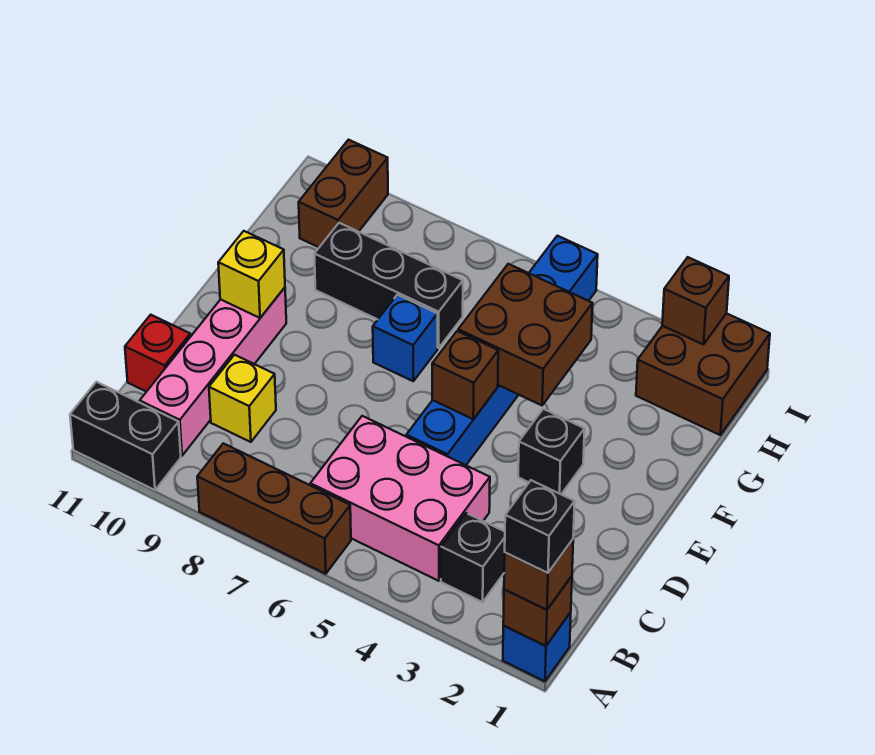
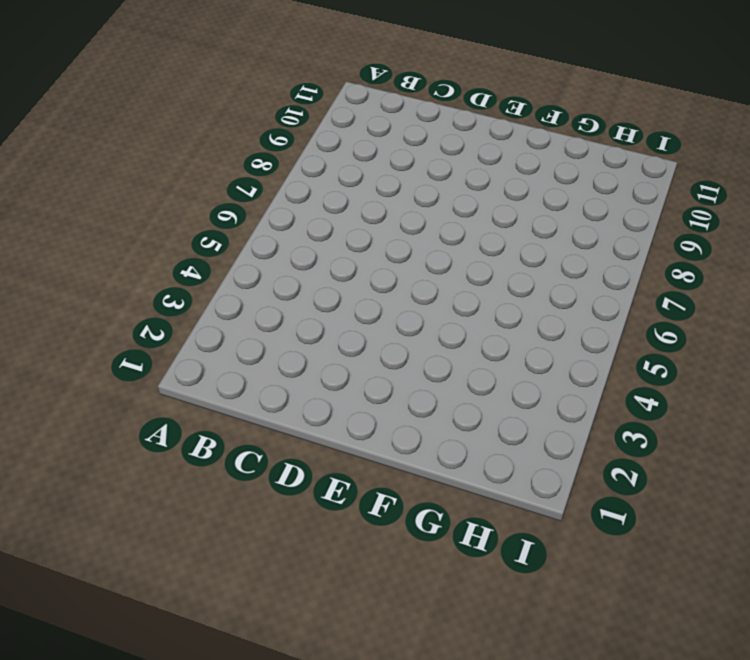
none -> blue brick A1 level 1
none -> brown brick A6:A8 level 1
none -> black brick A10:A11 level 1

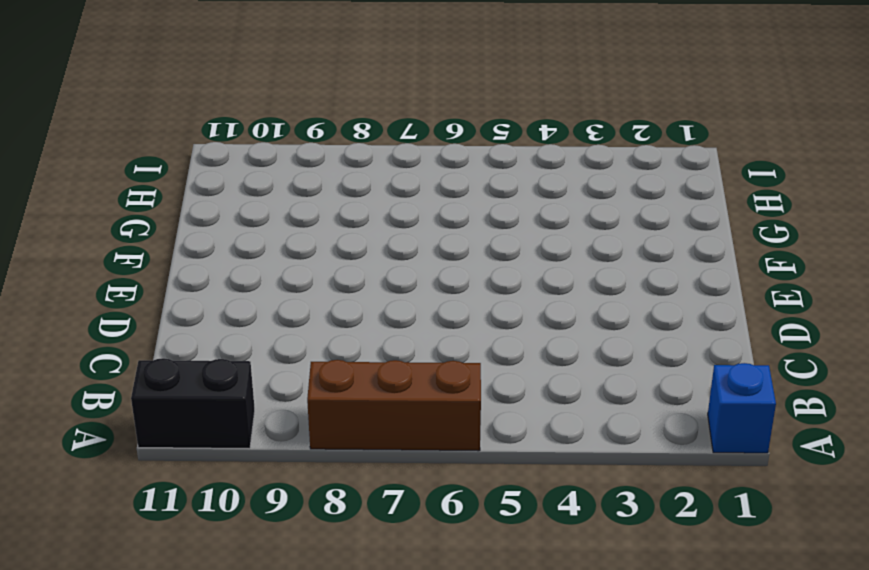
none -> black brick B3 level 1
none -> pink brick B4:C6 level 1
none -> pink brick B10:E10 level 1

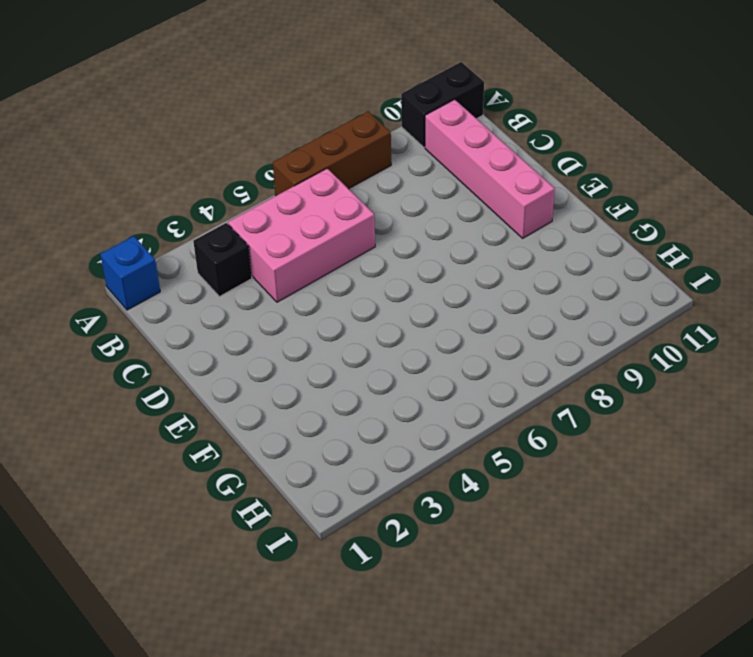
none -> yellow brick C9 level 1
none -> red brick C11 level 1
none -> blue brick D5:I5 level 1

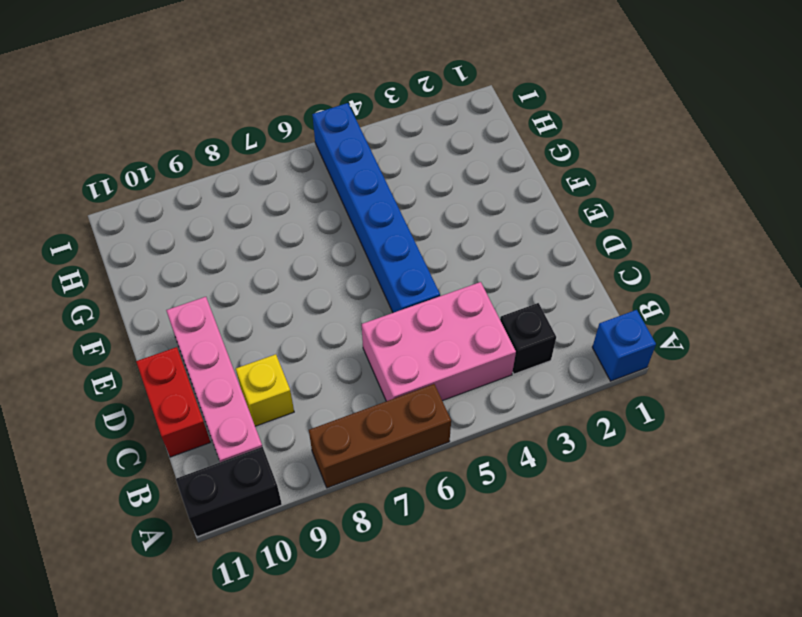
red brick C11:D11 level 1 -> red brick C11 level 1
none -> black brick E3 level 1
none -> blue brick F7 level 1
none -> black brick G7:G9 level 1

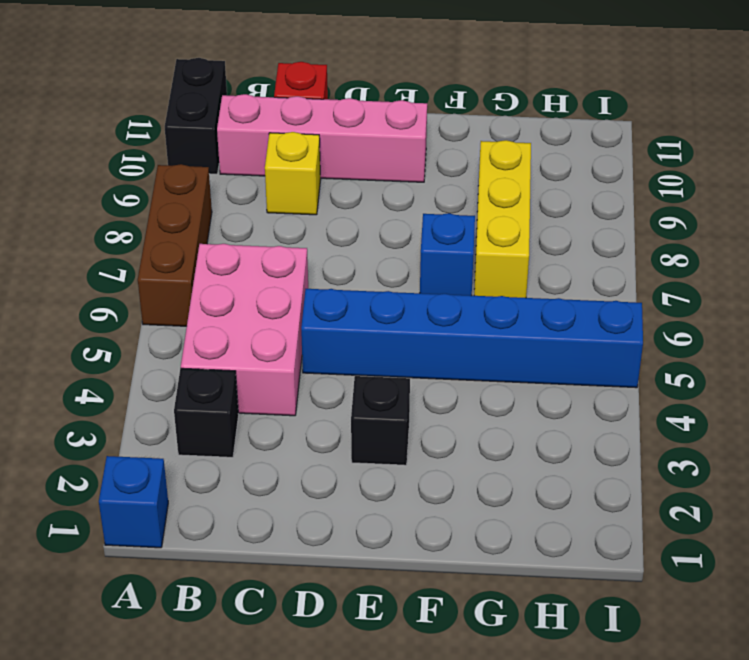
yellow brick G7:G9 level 1 -> black brick G7:G9 level 1
none -> brown brick H1:I2 level 1
none -> brown brick H10:I10 level 1
none -> brown brick A1 level 2

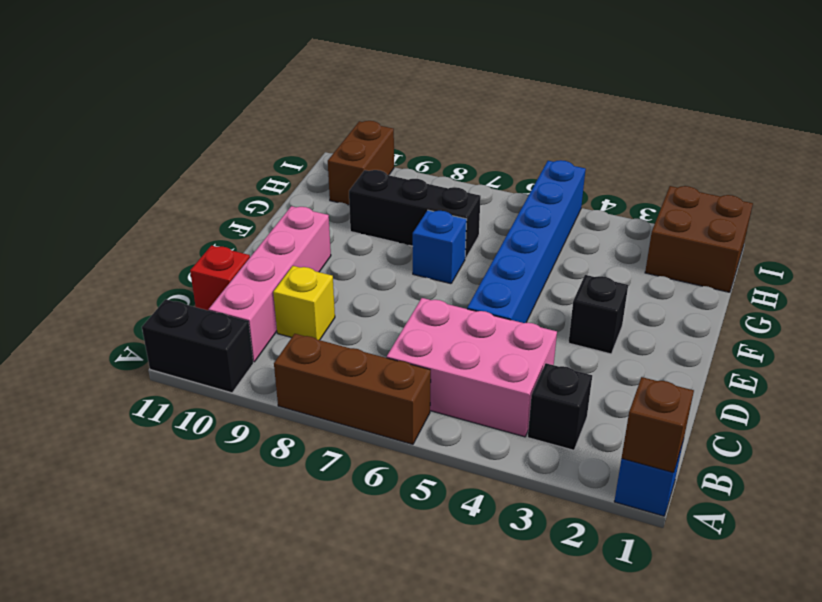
none -> brown brick E5 level 2
none -> yellow brick E10 level 2
none -> brown brick F4:G5 level 2

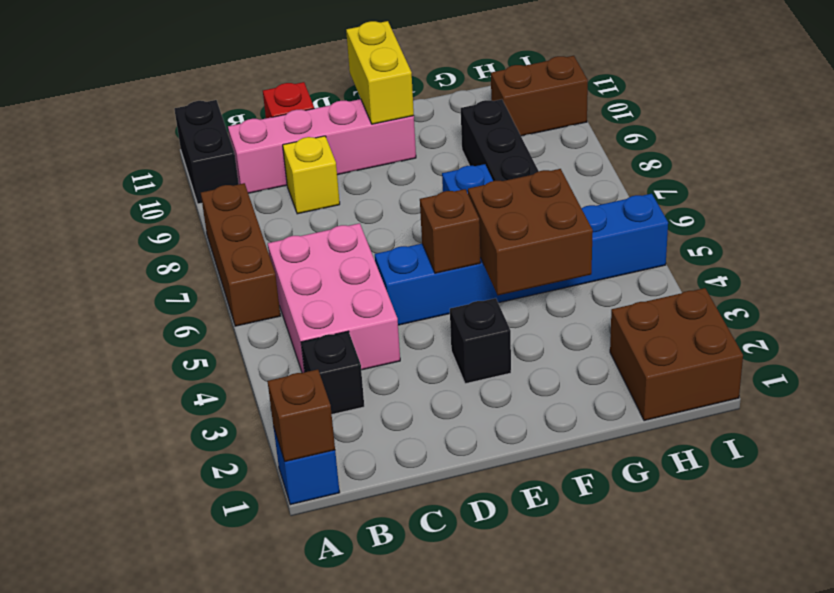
yellow brick E10:E11 level 2 -> yellow brick E10 level 2
none -> brown brick I2 level 2
none -> brown brick A1 level 3
none -> black brick A1 level 4

